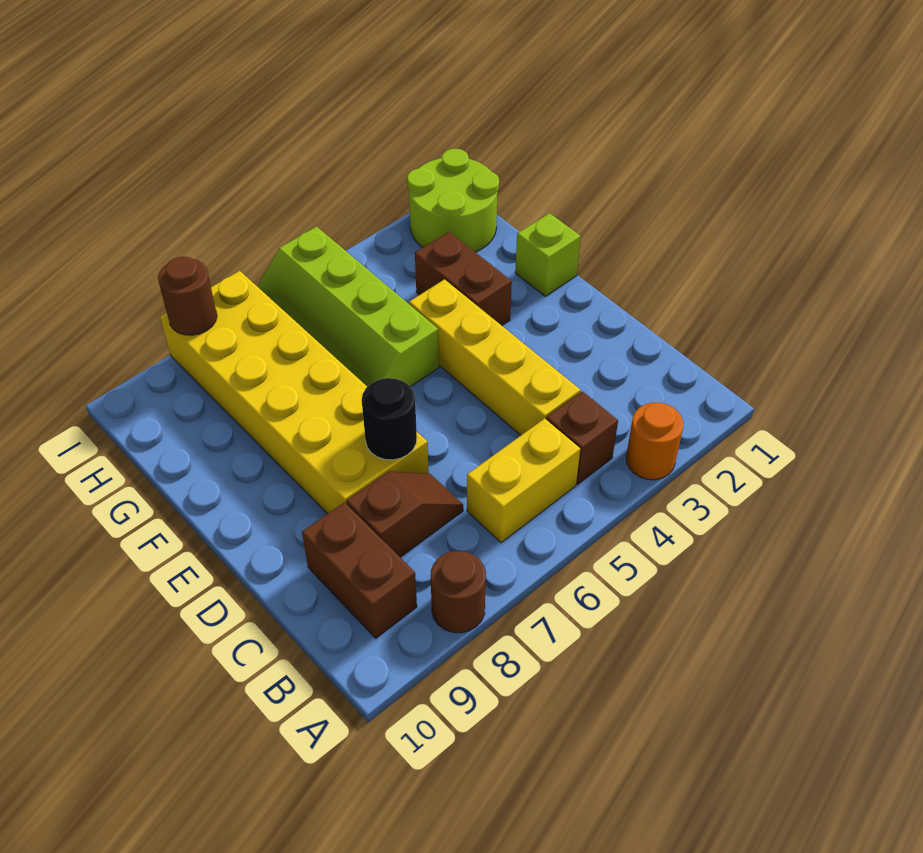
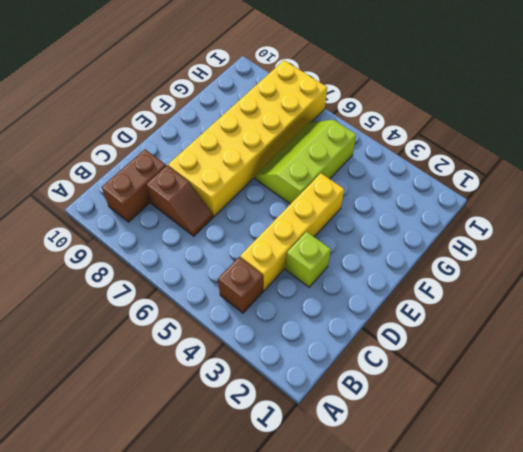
lime brick D3 level 1 -> lime brick F1 level 1
lime slope F5:H6 level 1 top 5 -> lime slope F5:I6 level 1 top 5
none -> orange round brick A3 level 1
none -> brown round brick A8 level 1
none -> yellow brick B5:B6 level 1

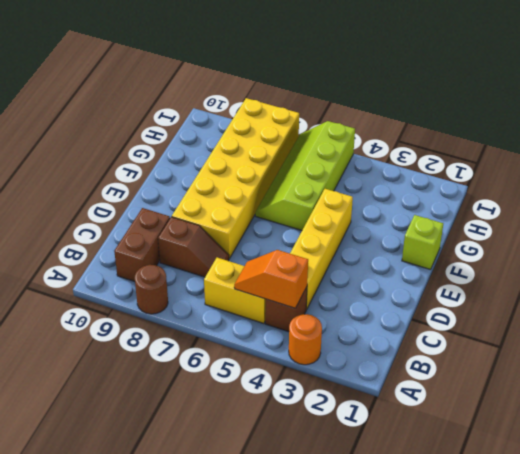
orange slope B4:B5 level 2 top 4 -> none
none -> brown brick F3:G3 level 1
none -> lime round brick H1:I2 level 1
none -> black round brick D7 level 2

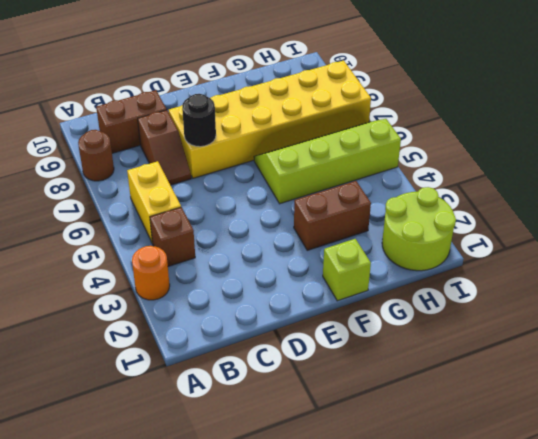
none -> yellow brick C4:F4 level 1
none -> brown round brick I8 level 2

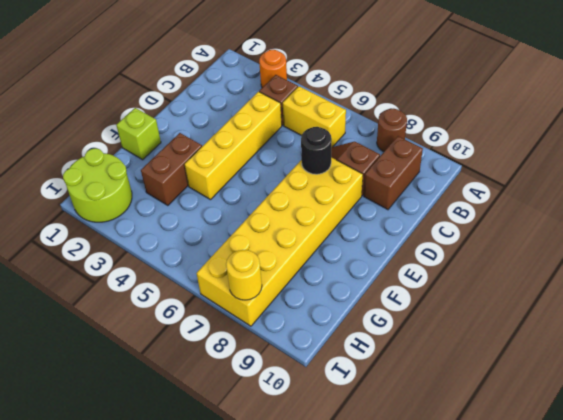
yellow round brick I8 level 2 -> brown round brick I8 level 2
none -> lime slope F5:I6 level 1 top 5

